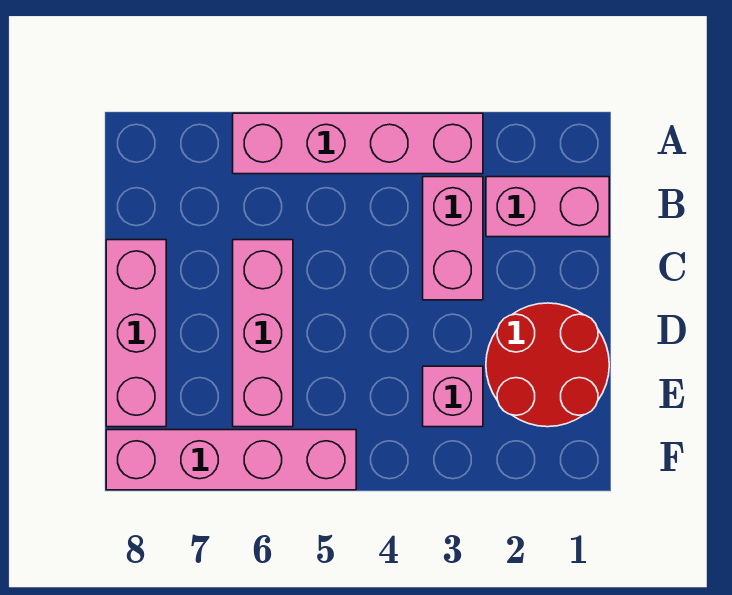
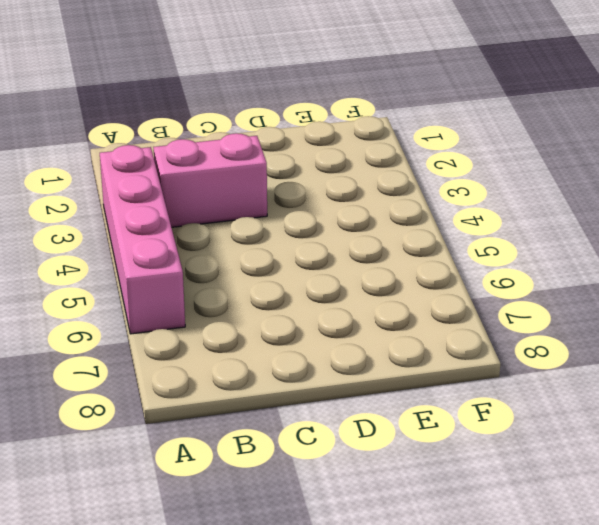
none -> pink brick B1:B2 level 1
none -> pink brick C6:E6 level 1

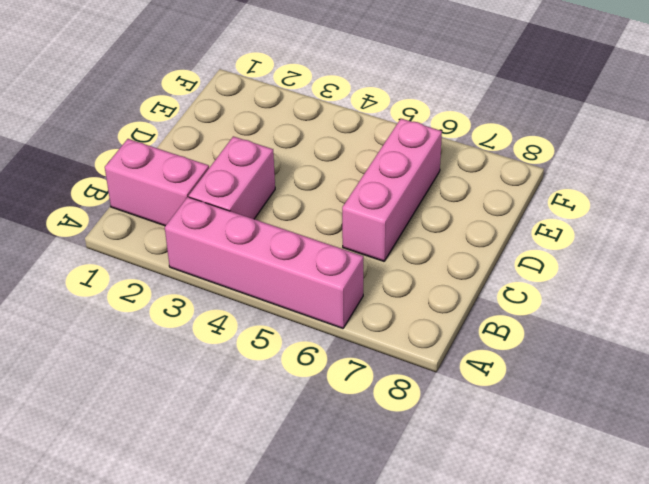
none -> pink brick C8:E8 level 1
none -> red round brick D1:E2 level 1

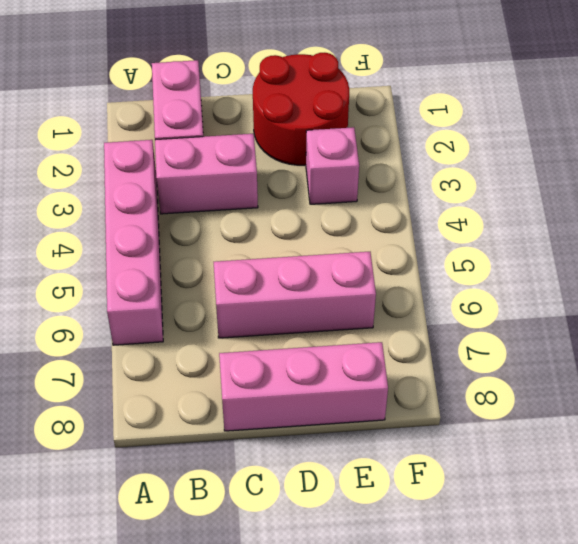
none -> pink brick F5:F8 level 1

